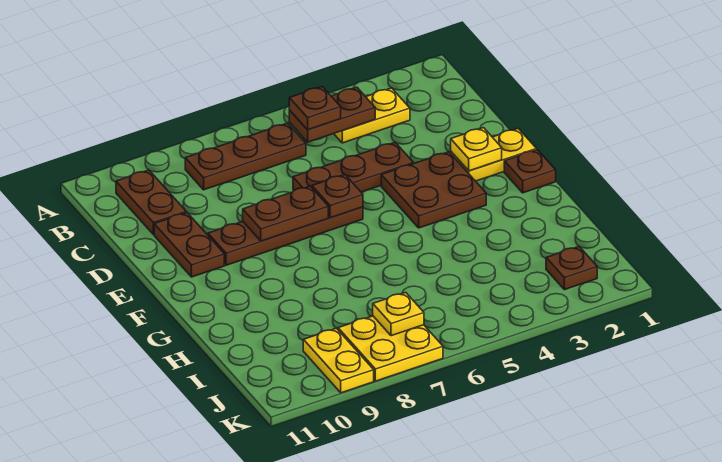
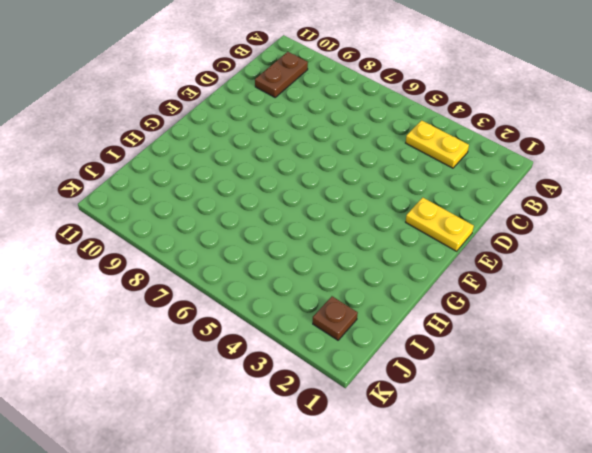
none -> brown plate B6:B8 level 1
none -> brown plate D4:D6 level 1
none -> brown plate D10:E10 level 1

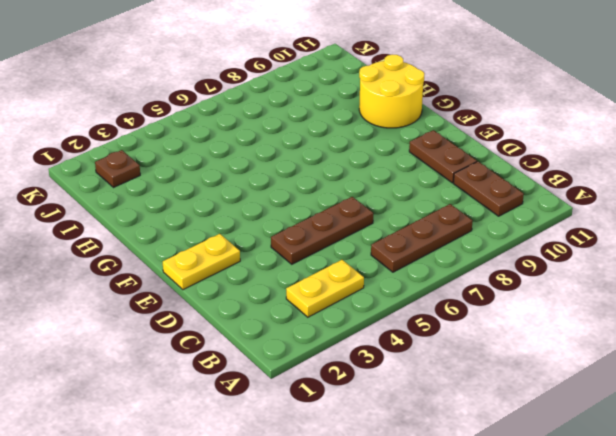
yellow round brick G10:H11 level 1 -> none
none -> brown plate E3:F4 level 1
none -> brown plate E6:E9 level 1
none -> brown plate F1 level 1

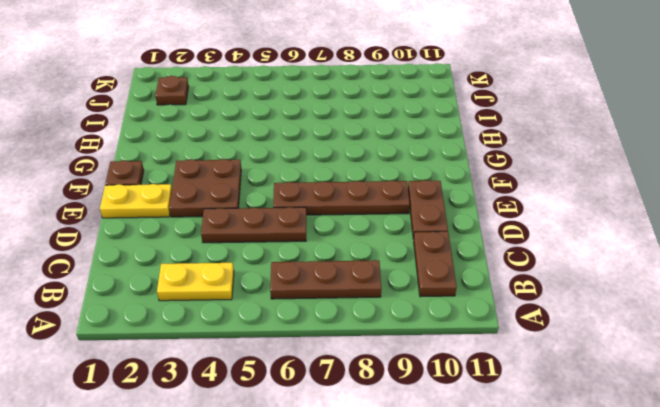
none -> yellow plate J7:K8 level 1
none -> yellow plate J9:K9 level 1
none -> brown plate B4:B5 level 2

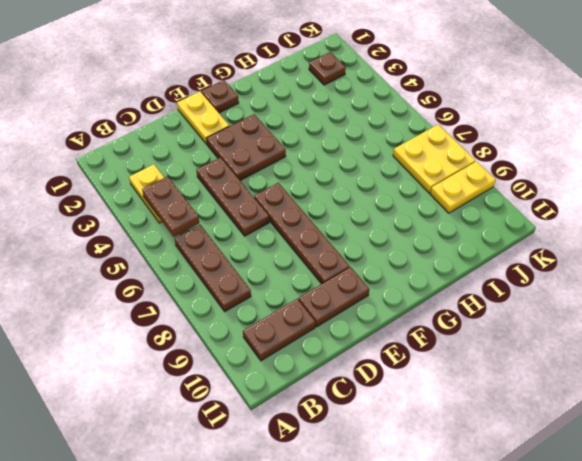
none -> yellow plate E2 level 2
none -> brown plate E6 level 2
none -> brown plate E7:E8 level 2

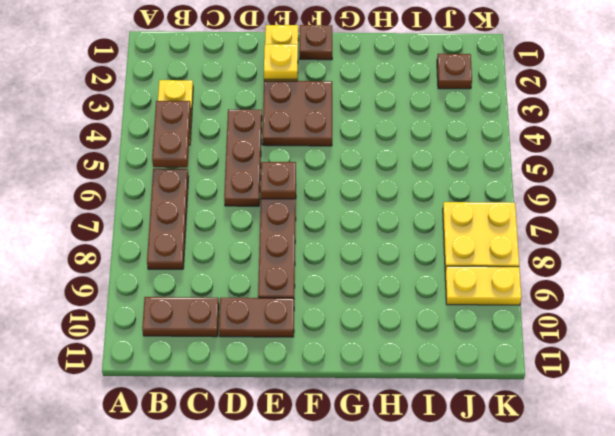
none -> brown plate E7:E8 level 2
none -> yellow plate J7 level 2
none -> brown plate B5 level 3

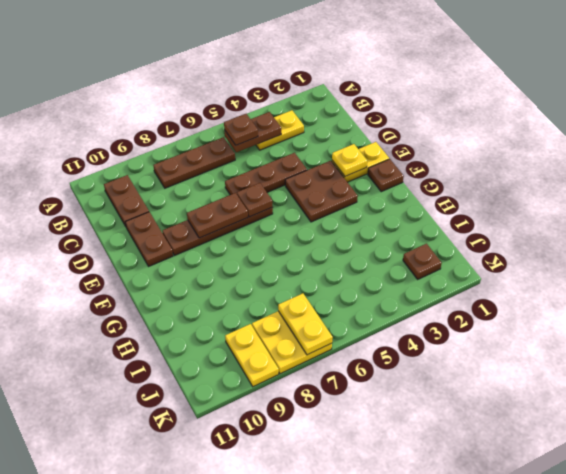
yellow plate J7:K7 level 2 -> yellow plate J7 level 2

